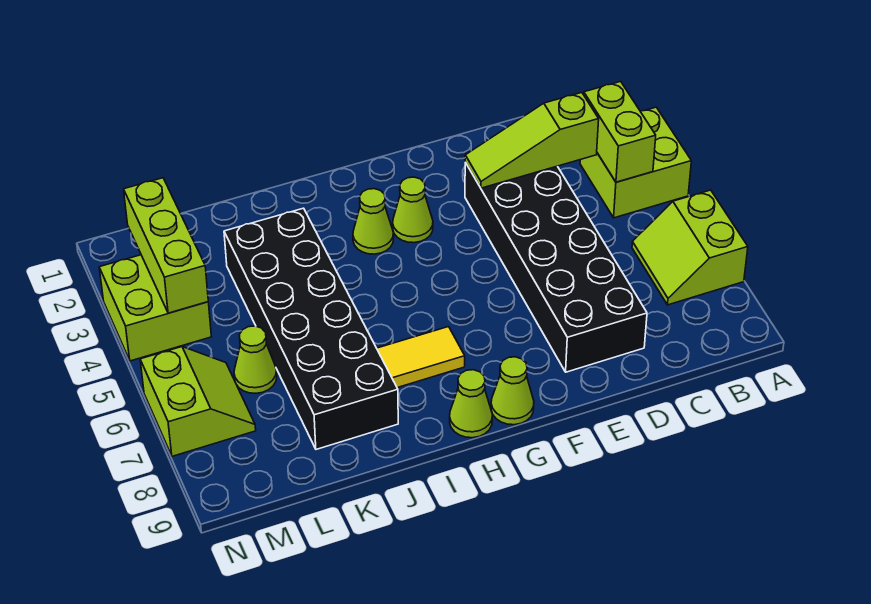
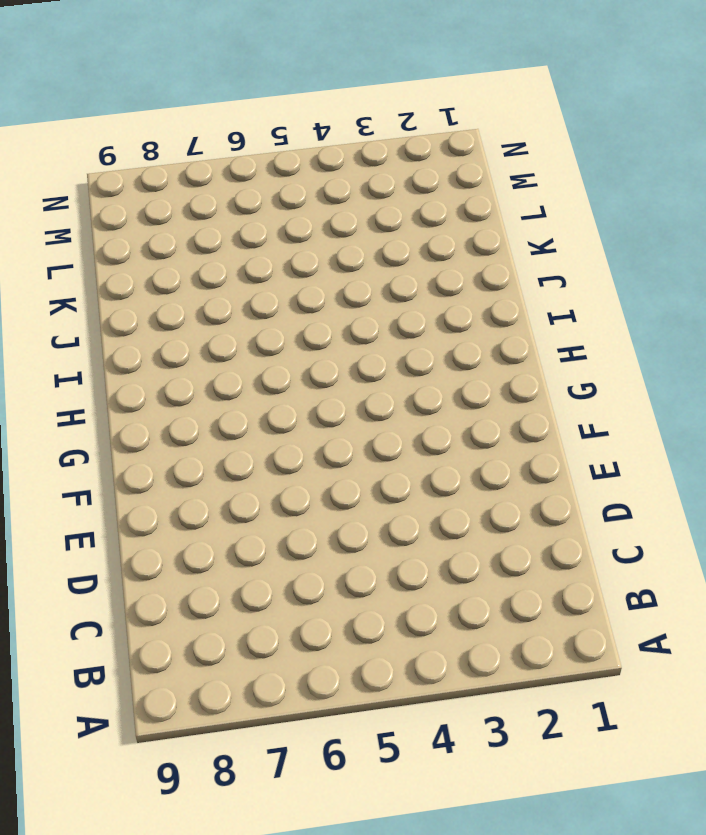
none -> lime brick A3:B4 level 1
none -> lime slope A6:B7 level 1 top A
none -> black brick D3:E8 level 1

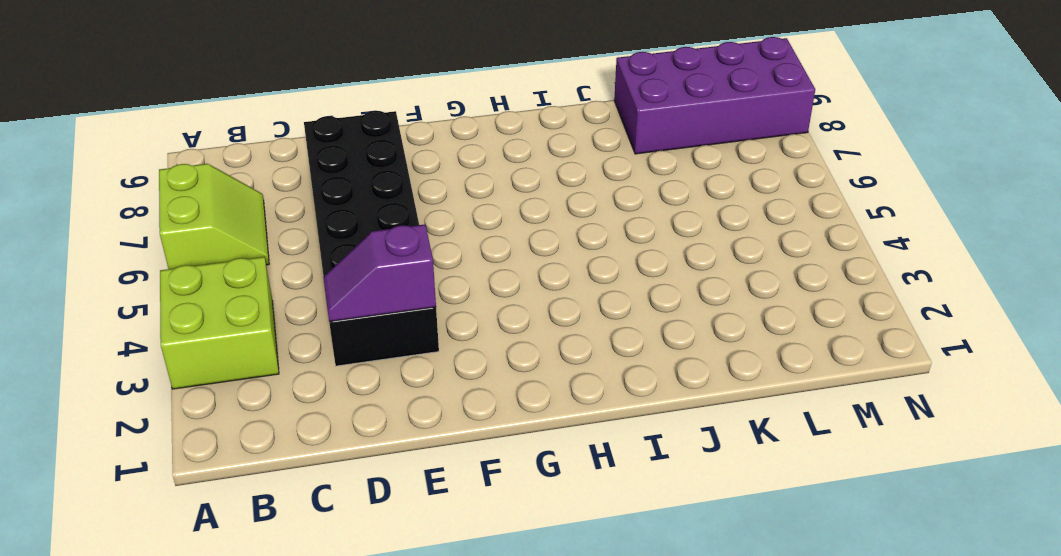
purple slope D3:E3 level 2 top E -> lime slope C3:E3 level 2 top C
purple brick K8:N9 level 1 -> black brick J3:K8 level 1
none -> lime cone G3 level 1
none -> lime cone G9 level 1
none -> lime cone H3 level 1

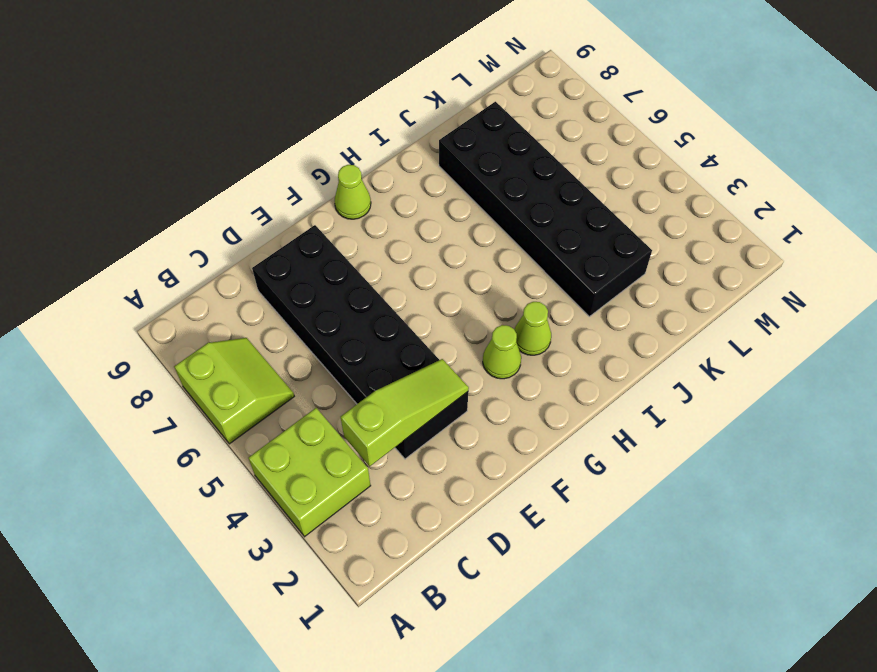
none -> yellow tile H7:I7 level 1
none -> lime cone H9 level 1
none -> lime cone L6 level 1

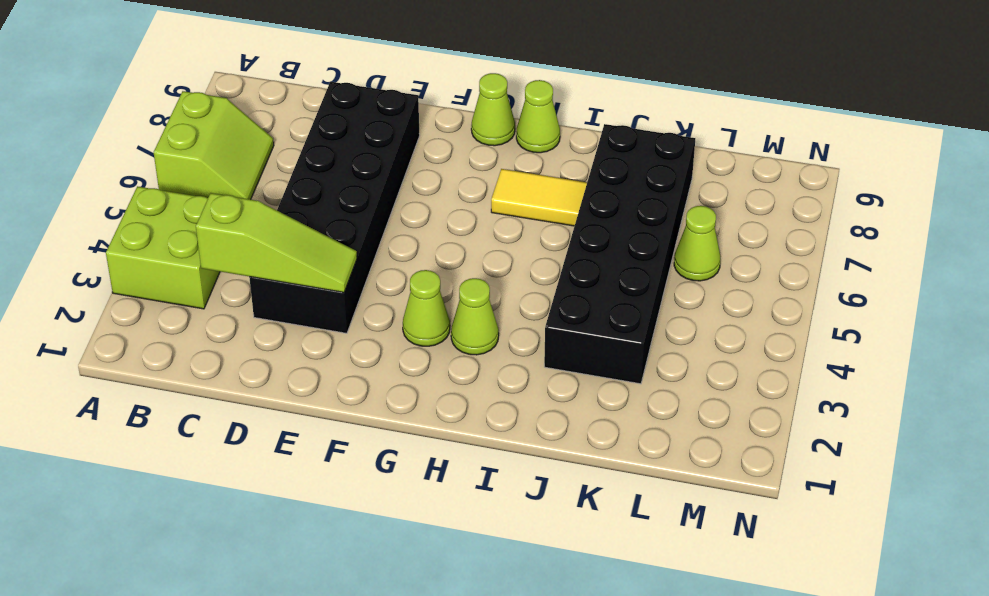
none -> lime brick M3:N4 level 1
none -> lime slope M6:N7 level 1 top N
none -> lime brick B3:B4 level 2

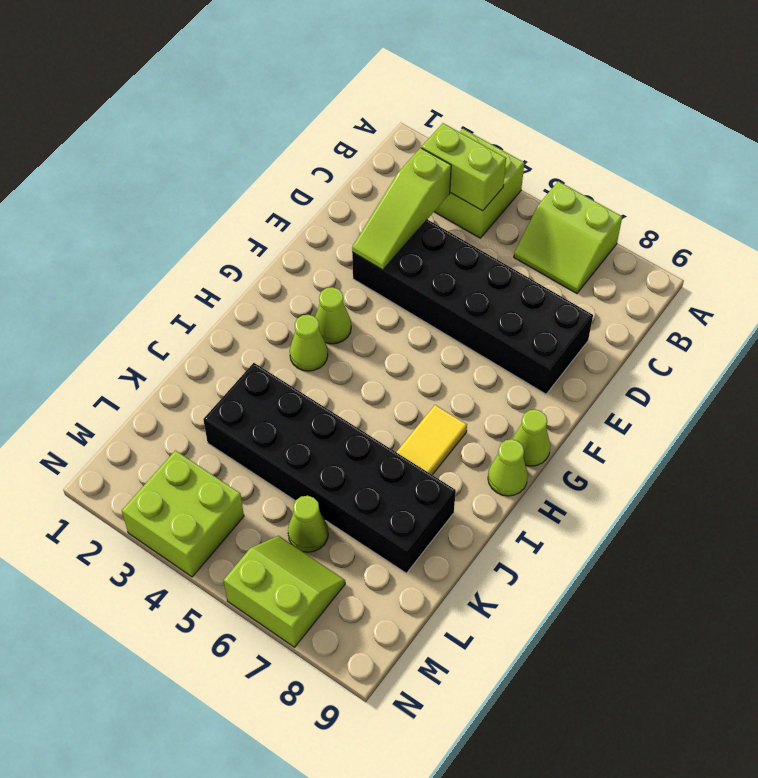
none -> lime brick M2:M4 level 2

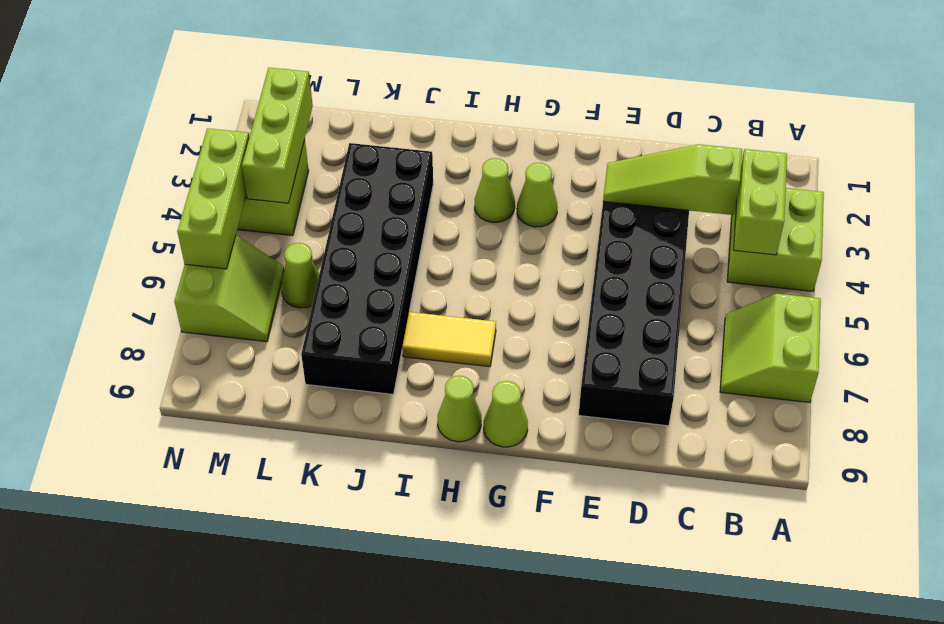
lime brick N4:N6 level 2 -> none

